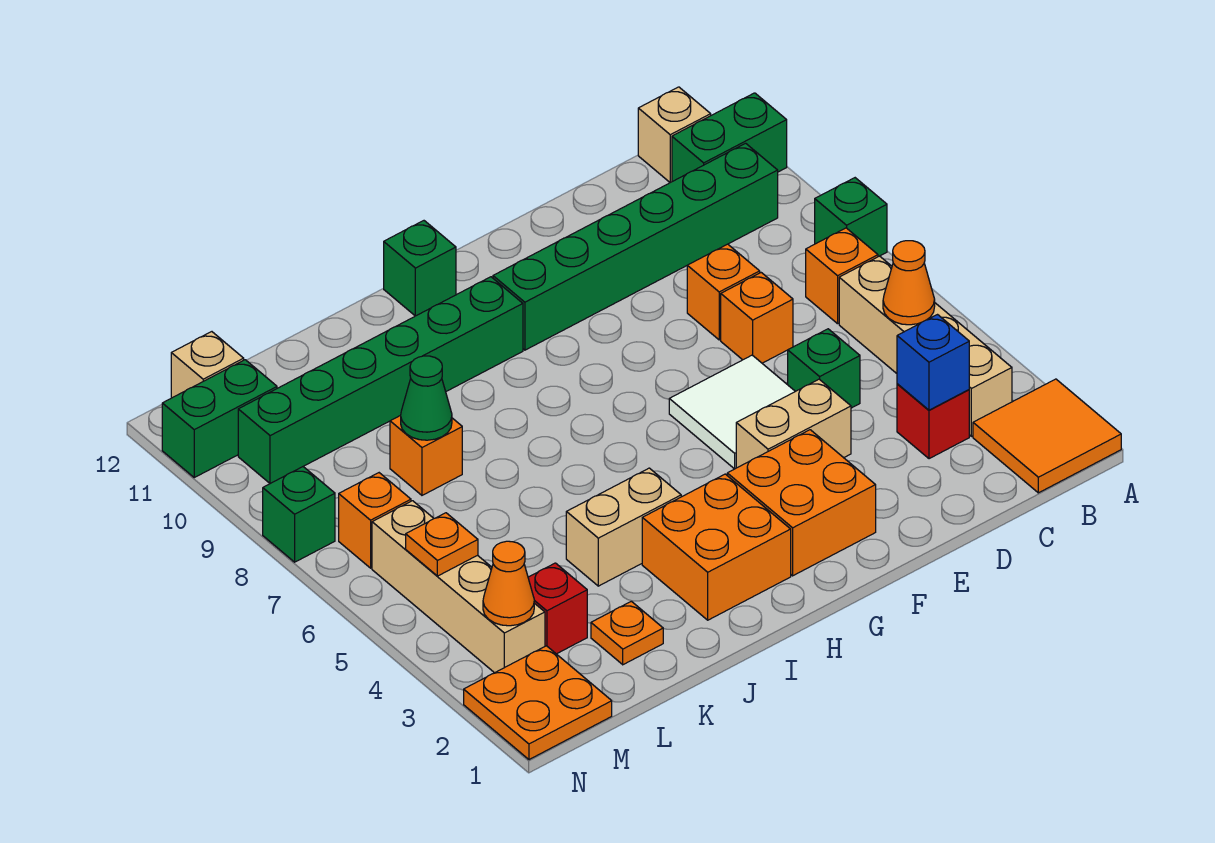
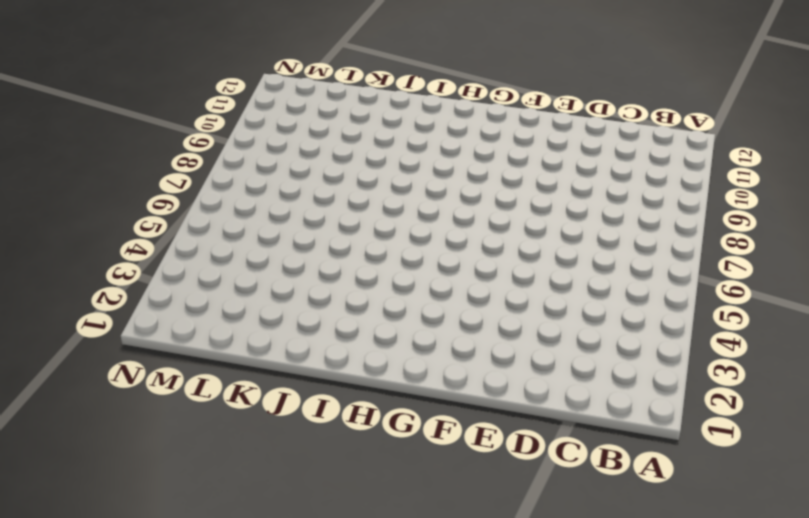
none -> orange tile A1:B2 level 1
none -> green brick A8 level 1
none -> green brick A11:B11 level 1
none -> tan brick B3:B6 level 1

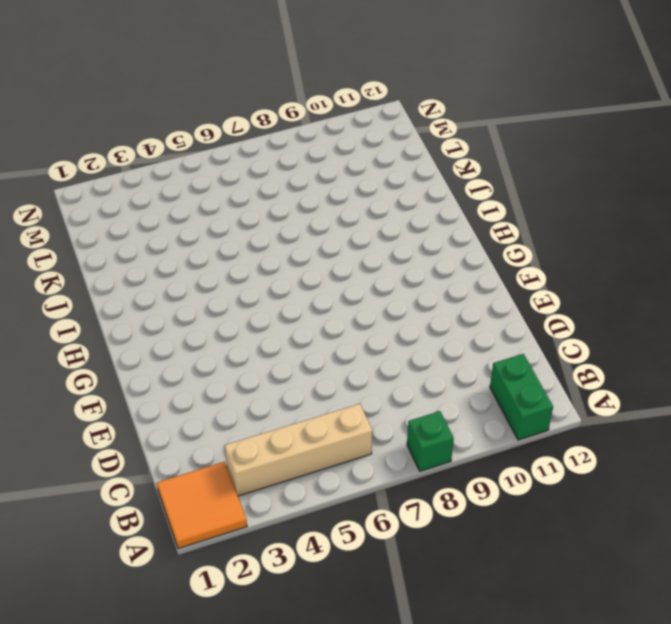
none -> orange brick B7 level 1
none -> green brick B10:G10 level 1
none -> tan brick B12 level 1
none -> red brick C3 level 1

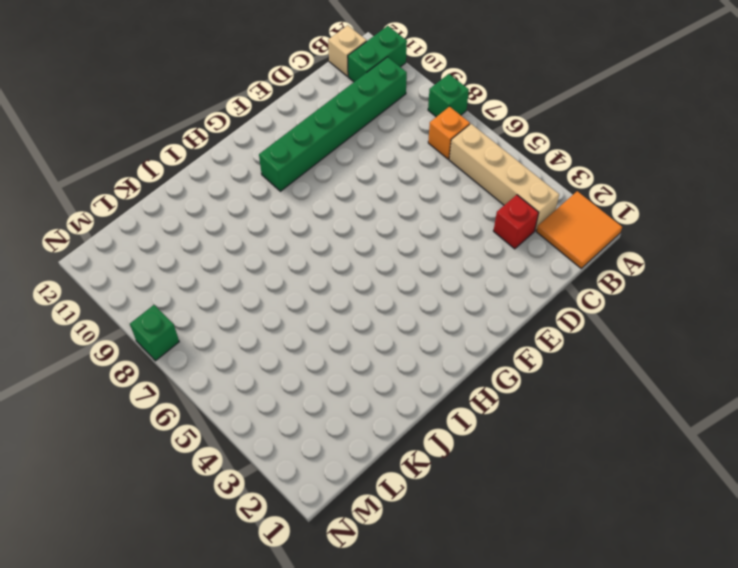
none -> green brick D5 level 1
none -> orange brick D7 level 1
none -> orange brick D8 level 1
none -> tan brick E4:F4 level 1

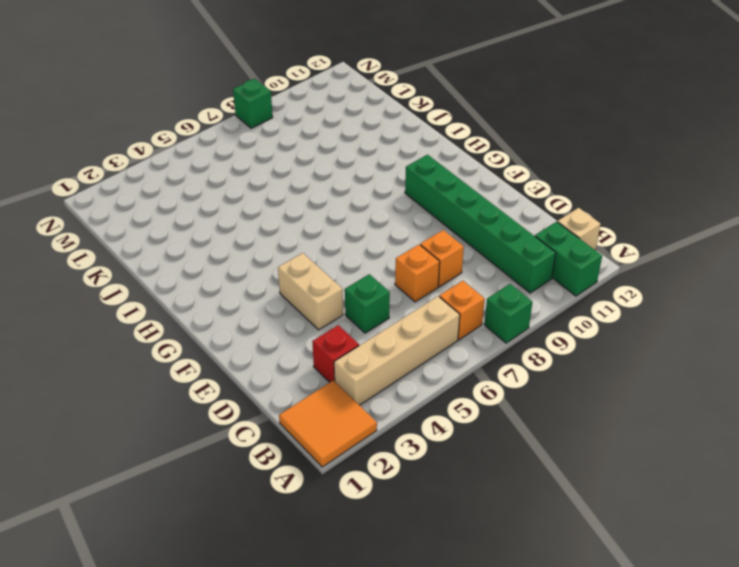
none -> white tile E5:F6 level 1
none -> orange brick F2:G3 level 1
none -> orange brick H2:I3 level 1
none -> green brick H10:M10 level 1

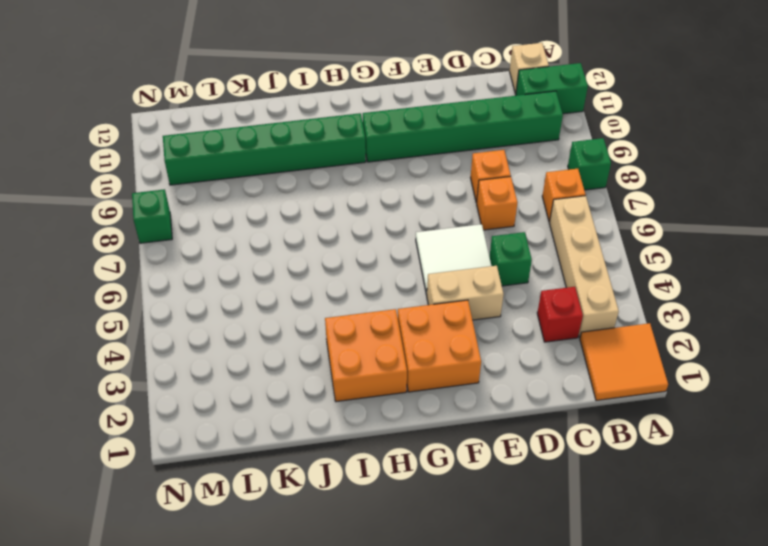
none -> green brick H12 level 1
none -> tan brick I4:J4 level 1
none -> orange plate K2 level 1
none -> orange brick K8 level 1

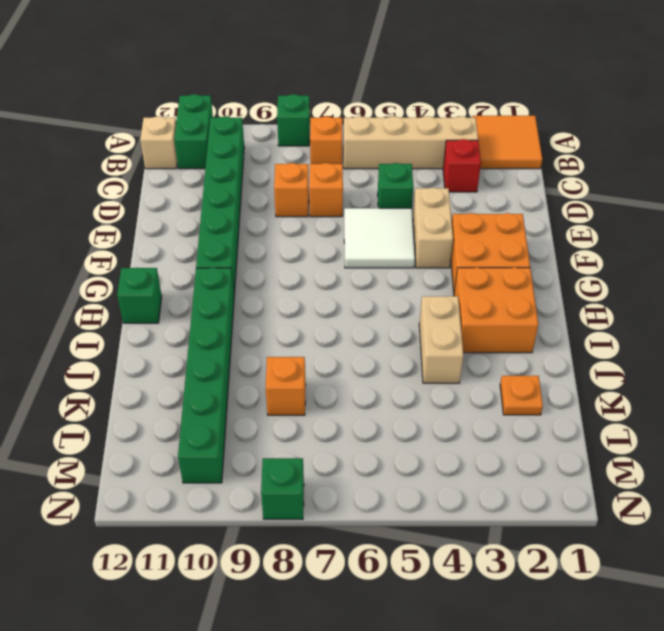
none -> red brick L3 level 1
none -> orange plate M1:N2 level 1
none -> tan brick M3:M6 level 1
none -> orange brick M7 level 1

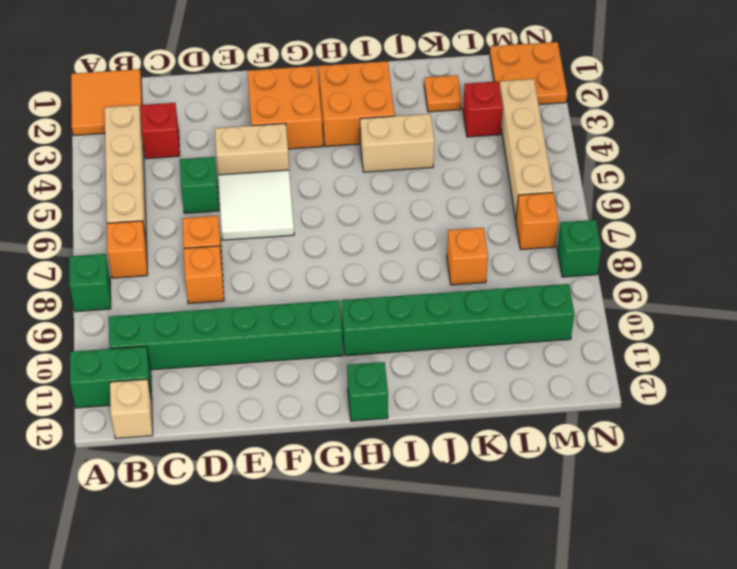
none -> green brick M11:N11 level 1
none -> tan brick M12 level 1
none -> orange cone B5 level 2
none -> blue brick C3 level 2

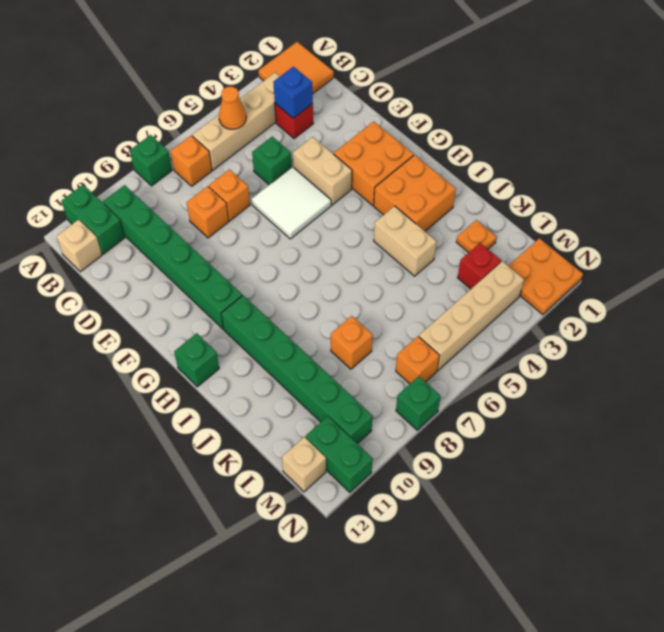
none -> green cone K8 level 2
none -> orange cone M3 level 2
none -> orange plate M5 level 2

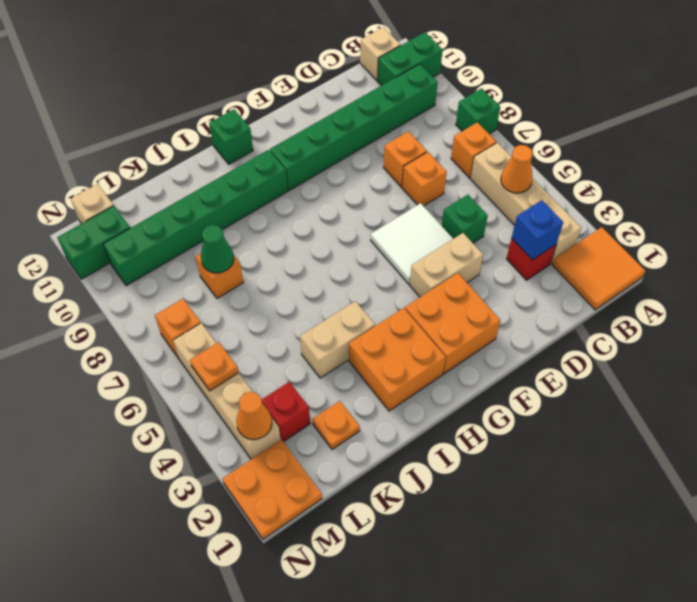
none -> green brick N8 level 1

